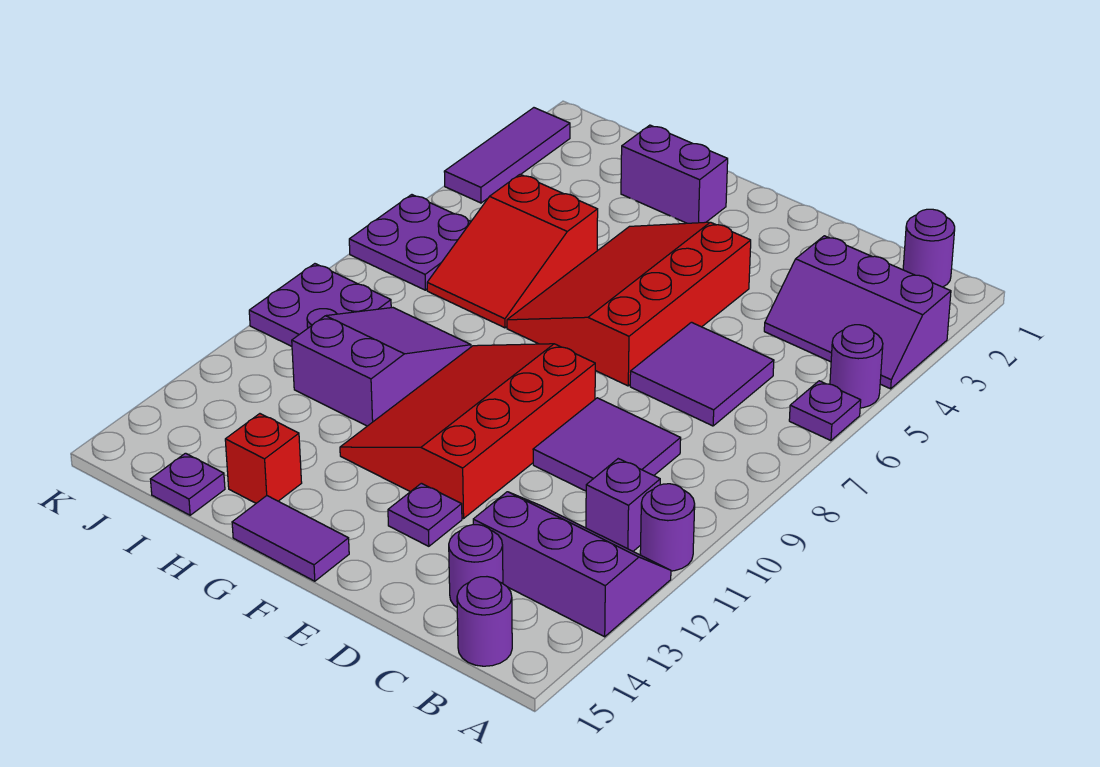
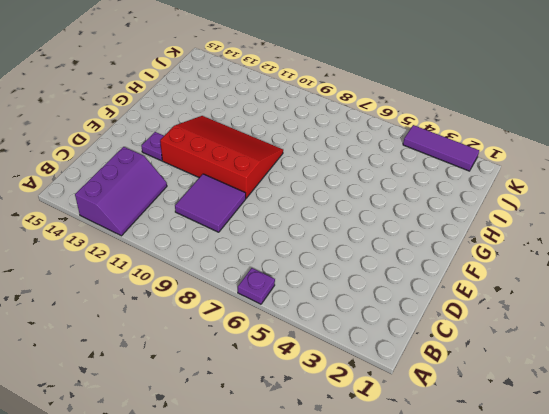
none -> purple slope A3:C4 level 1 top 3
none -> purple round brick A5 level 1
none -> purple round brick A11 level 1

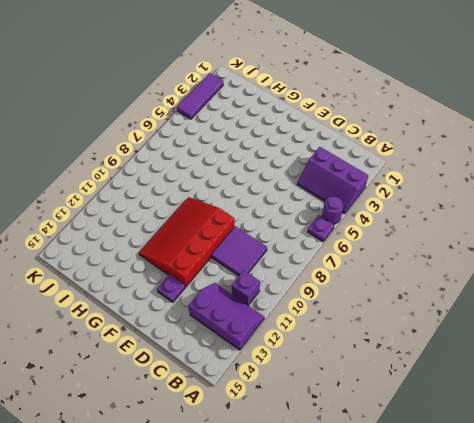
none -> purple round brick A11 level 1
none -> purple round brick B1 level 1
none -> purple round brick B15 level 1

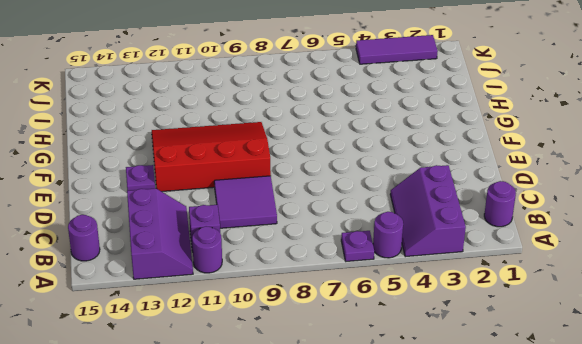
none -> purple tile C6:D7 level 1
none -> purple round brick C14 level 1
none -> red slope E4:G7 level 1 top E

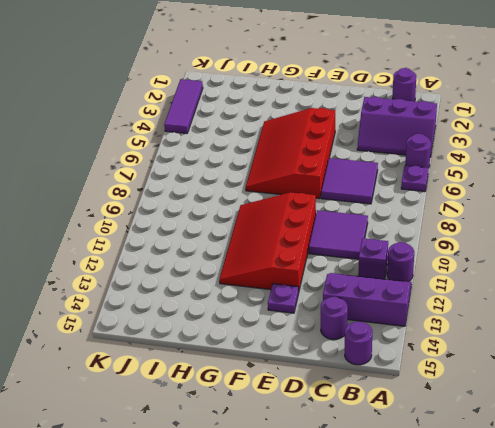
none -> purple tile F15:G15 level 1
none -> purple brick G2:H2 level 1
none -> red slope H5:I7 level 1 top 5

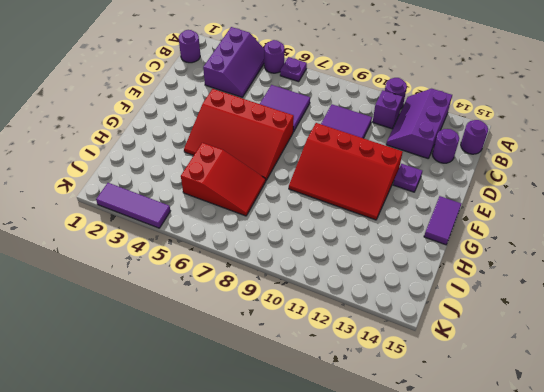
none -> purple brick G2:H2 level 1
none -> purple slope H9:I11 level 1 top 11
none -> red brick H14 level 1

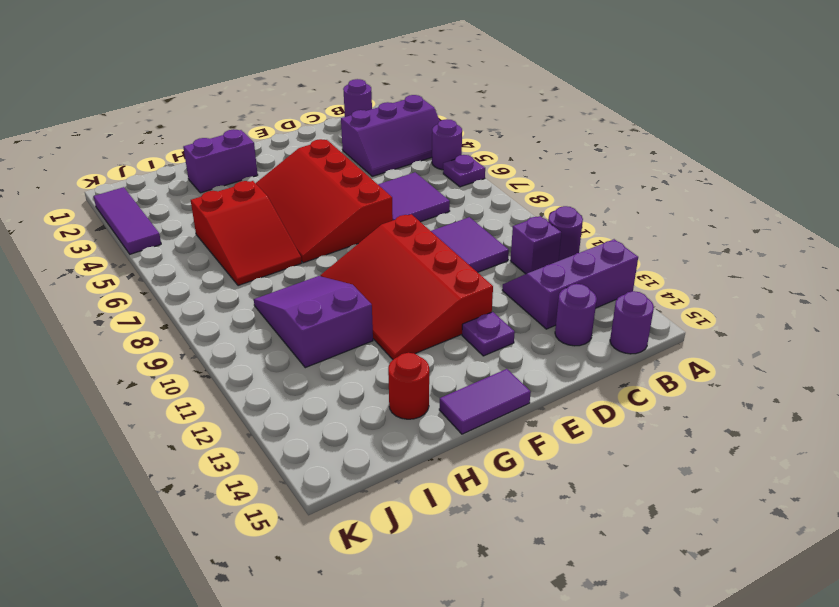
red round brick H14 level 1 -> red brick H14 level 1
none -> purple plate I15 level 1
none -> purple plate J6:K7 level 1
none -> purple plate J9:K10 level 1

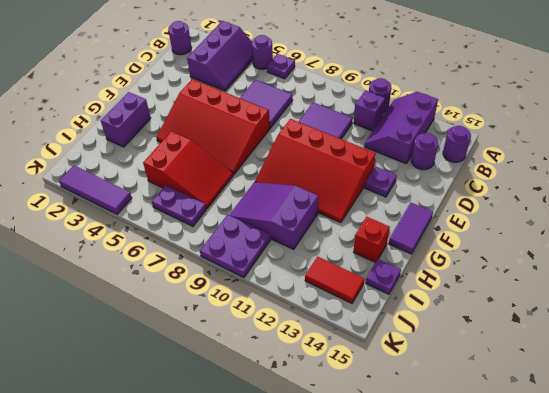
purple plate J6:J7 level 1 -> purple plate J6:K7 level 1
red tile J13:J14 level 1 -> none

